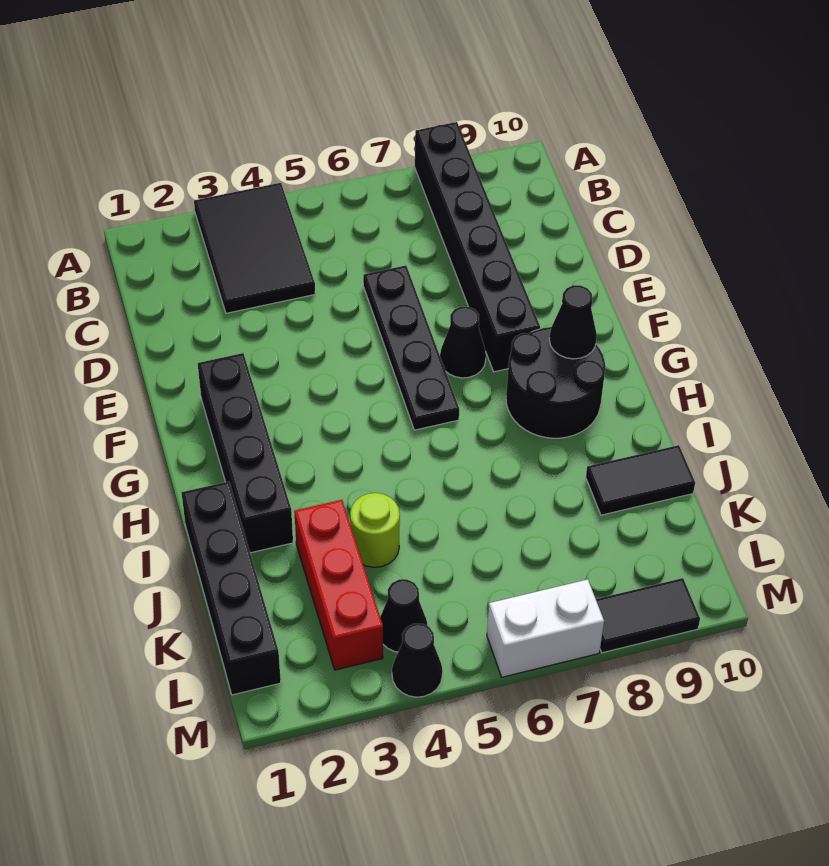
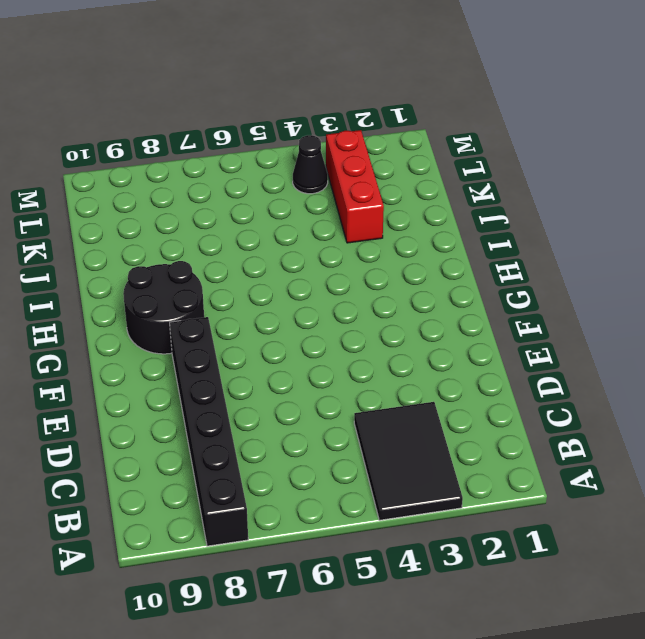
none -> black plate D6:G6 level 1
none -> black brick F2:I2 level 1
none -> black cone F7 level 1

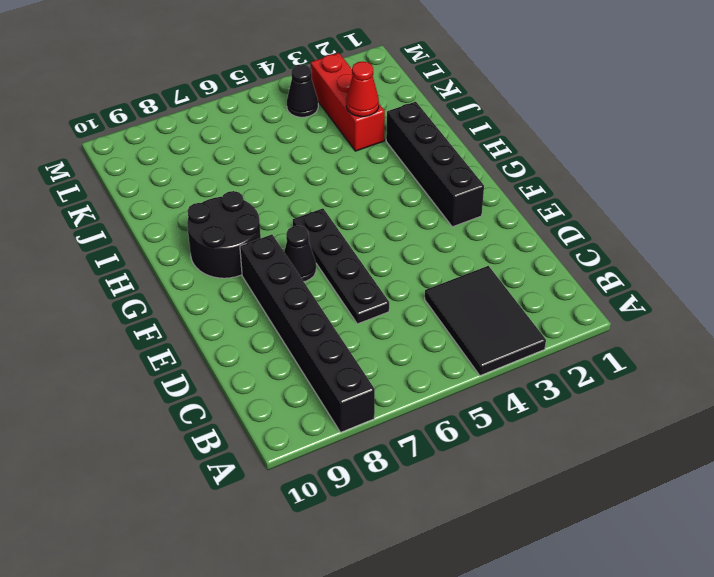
red cone J3 level 2 -> none
none -> black brick I1:L1 level 1
none -> lime round brick J4 level 1
none -> black tile J9:J10 level 1

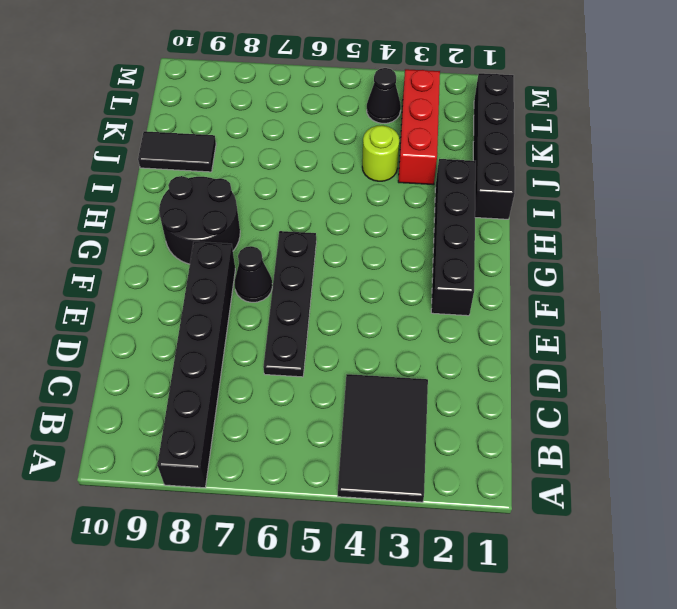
none -> black cone M4 level 1
none -> white brick M6:M7 level 1
none -> black tile M8:M9 level 1

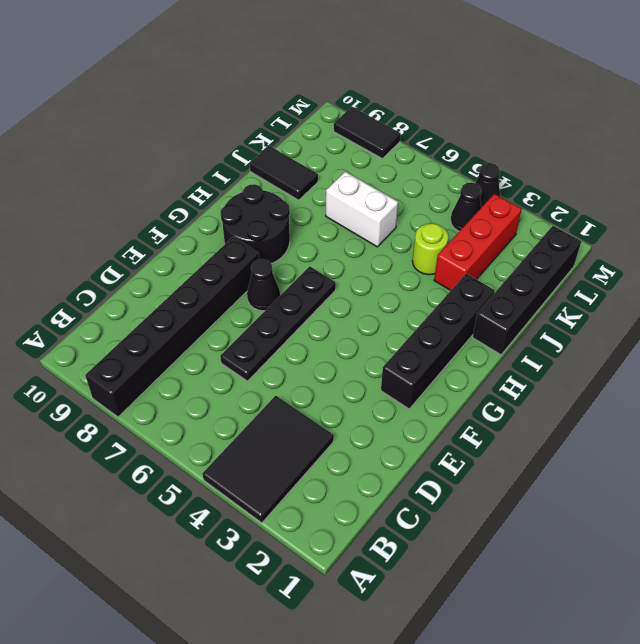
white brick J6:J7 level 1 -> white brick M6:M7 level 1
none -> black cone G9 level 2

